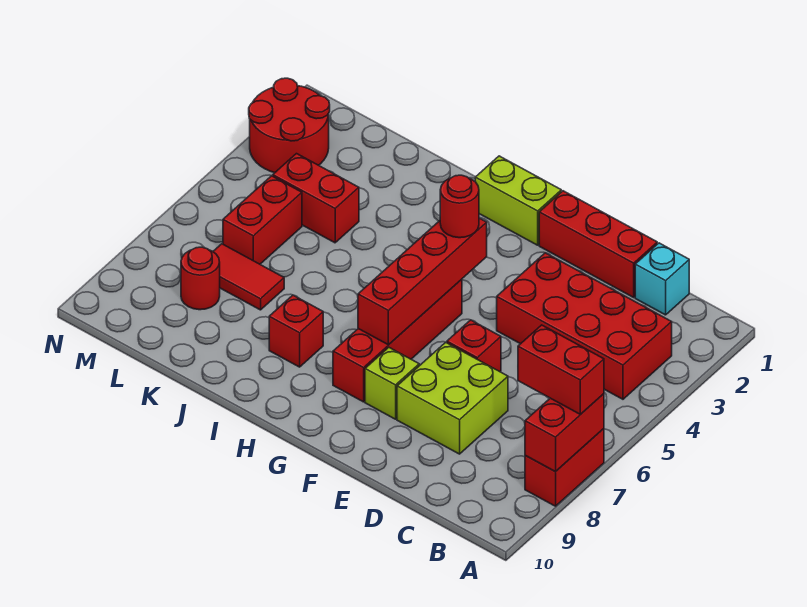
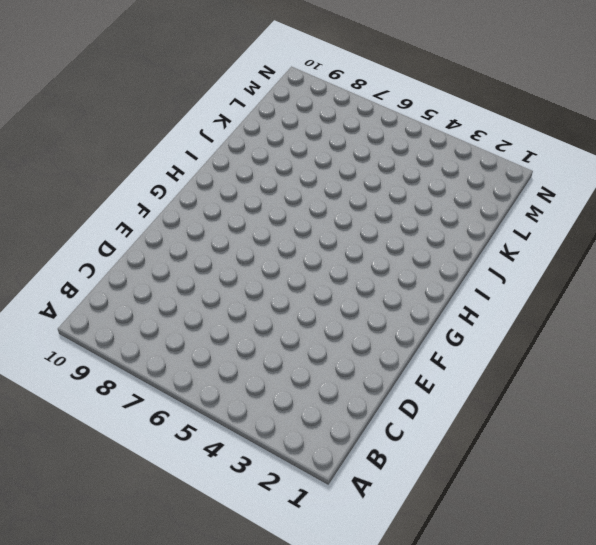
none -> red brick A7:A8 level 1
none -> red brick B3:E4 level 1
none -> cyan brick C1 level 1

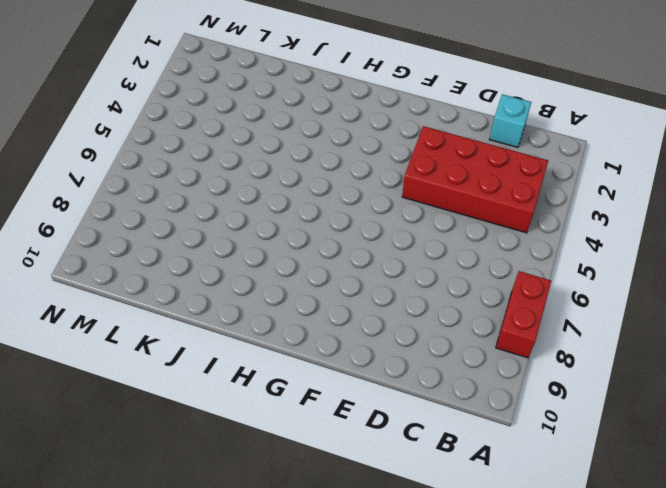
none -> red brick D1:F1 level 1
none -> lime brick D7:E8 level 1
none -> red brick E6 level 1

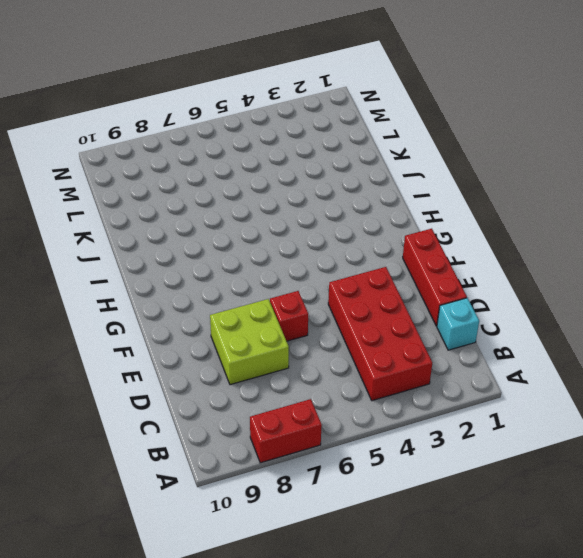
none -> lime brick F8 level 1
none -> lime brick G1:H1 level 1
none -> red brick G5:G8 level 1

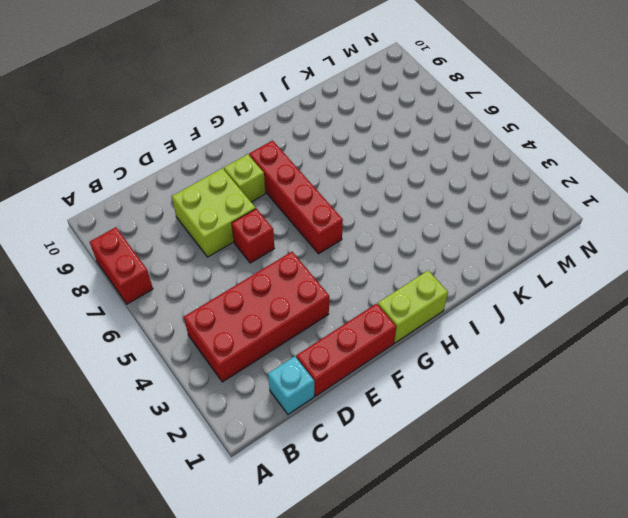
none -> red brick I8 level 1
none -> red brick K4:L4 level 1
none -> red tile K7:L7 level 1

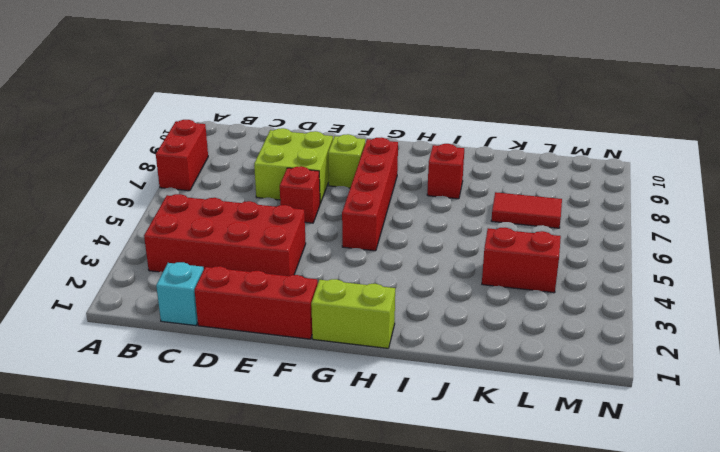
none -> red brick L5:L6 level 1
none -> red round brick L8 level 1
none -> red round brick M2:N3 level 1

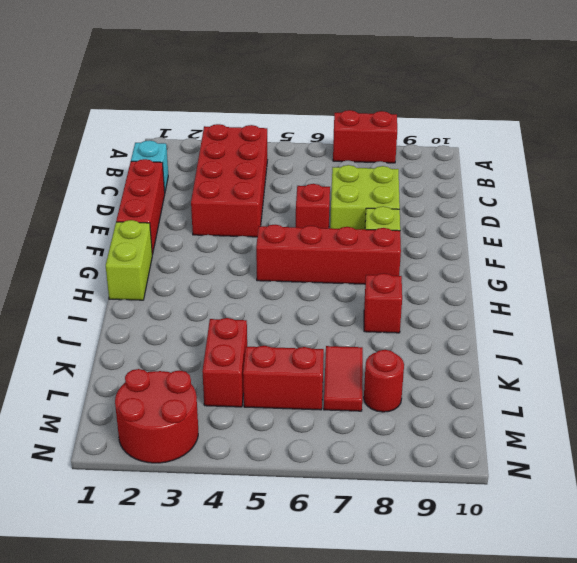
none -> red brick A7:A8 level 2
none -> red brick G4:G7 level 2
none -> red brick A7:B7 level 3

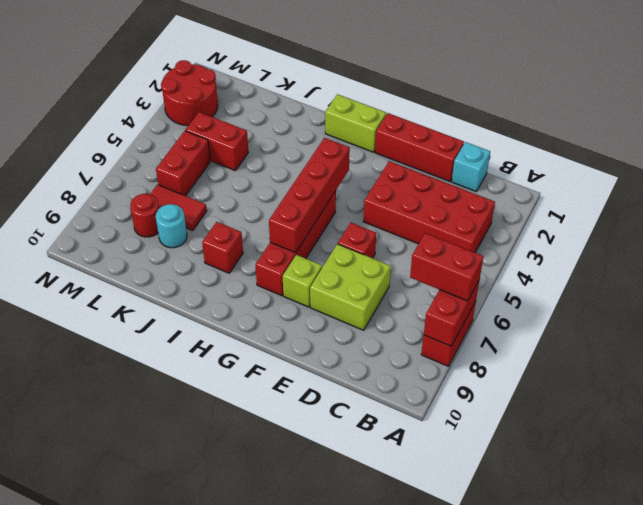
cyan round brick K8 level 1 -> none
none -> red round brick G4 level 3

